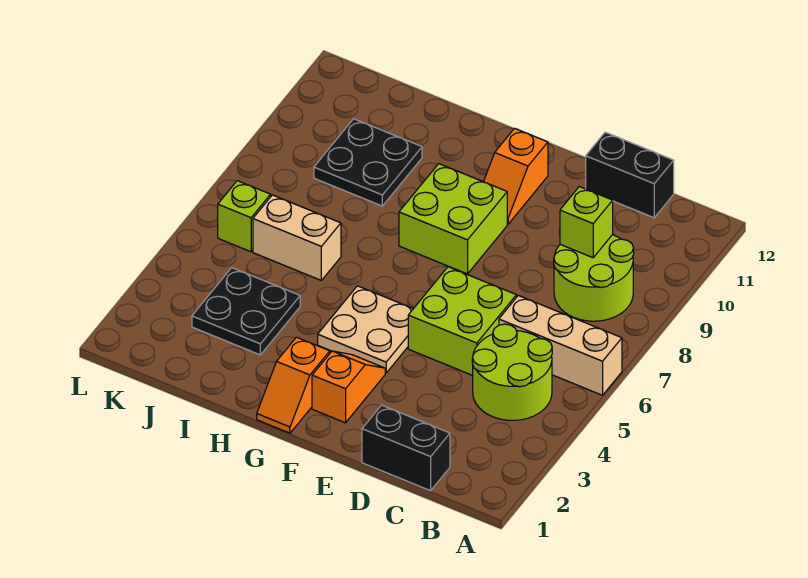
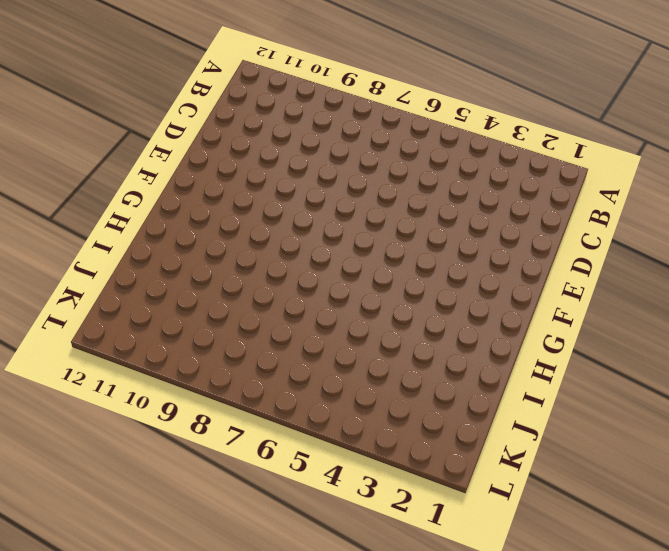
none -> tan brick A6:C6 level 1
none -> lime round brick B4:C5 level 1
none -> lime round brick B8:C9 level 1

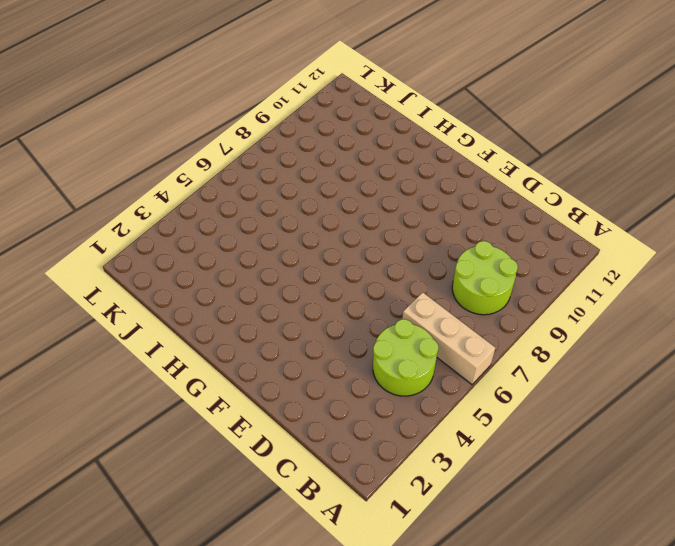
none -> black brick C1:D1 level 1
none -> black brick C12:D12 level 1
none -> lime brick D5:E6 level 1

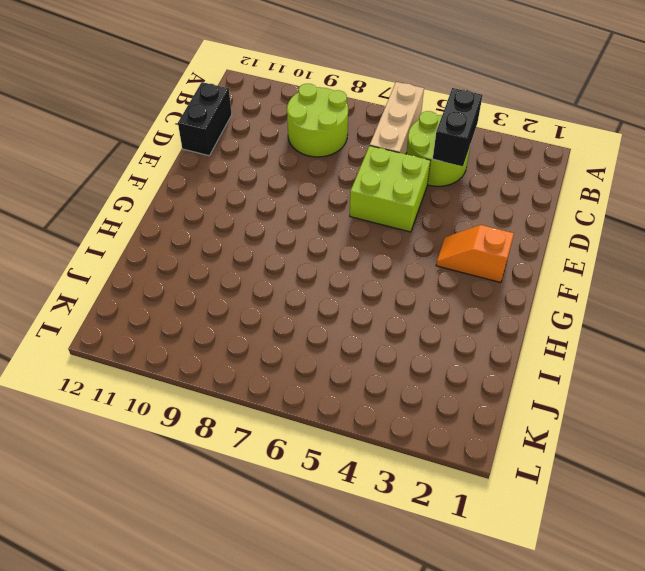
black brick B4:C4 level 2 -> black brick C1:D1 level 1
none -> tan plate F4:G5 level 1
none -> lime brick F8:G9 level 1
none -> orange slope F10:F11 level 1 top 11

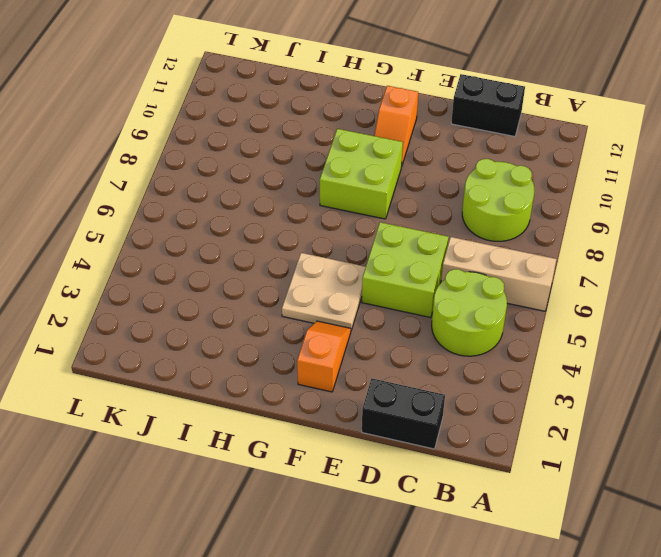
none -> orange slope G1:G2 level 1 top 2
none -> black plate I3:J4 level 1
none -> tan brick I6:J6 level 1

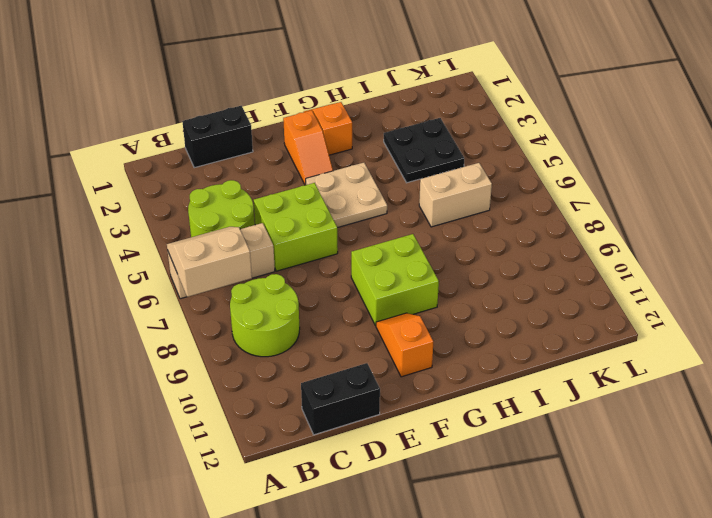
tan slope A6:B7 level 2 top 7 -> none
none -> black plate I9:J10 level 1
none -> lime brick K6 level 1
none -> lime brick C9 level 2

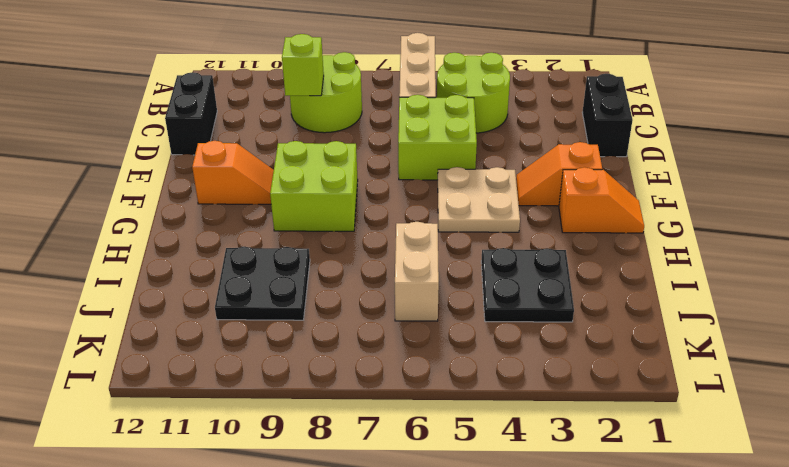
none -> lime brick K6 level 1

